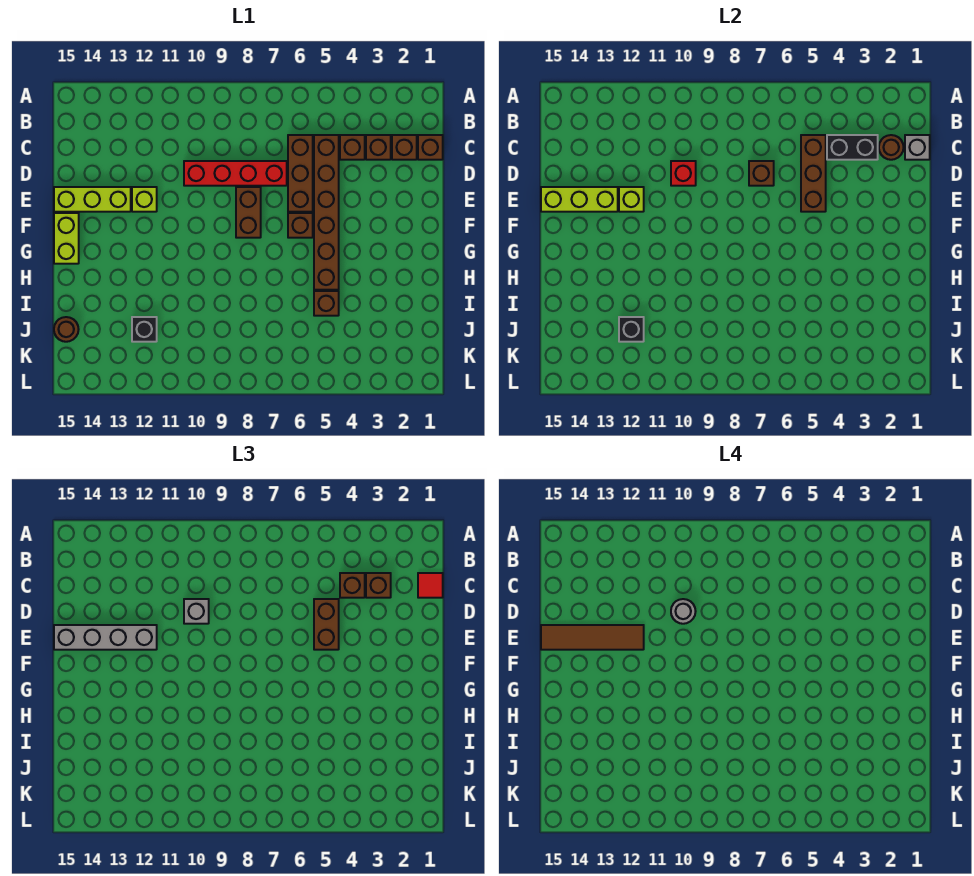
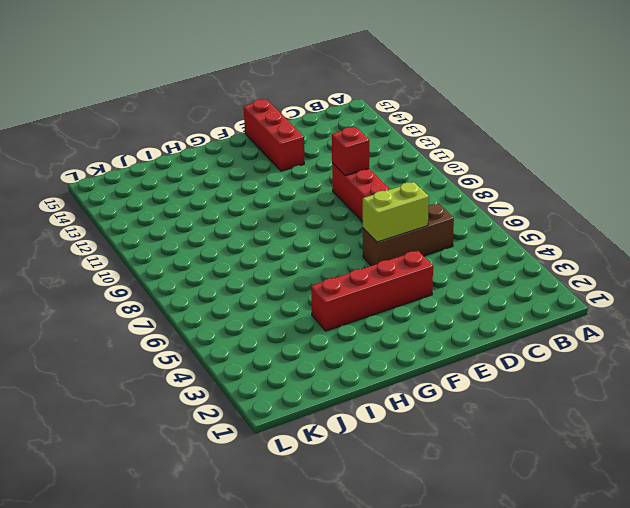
lime brick D6:E6 level 2 -> lime brick F15:G15 level 1
red brick E4:H4 level 1 -> none
red brick E13:E15 level 1 -> lime brick E13:E15 level 1
none -> brown brick C1 level 1
none -> brown brick C2 level 1
none -> brown brick C3 level 1
none -> brown brick C4 level 1

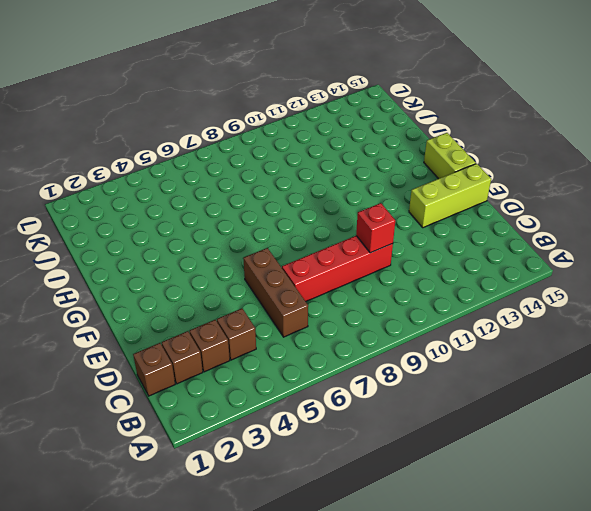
none -> brown brick C5:H5 level 1
none -> brown brick E8:F8 level 1
none -> lime brick E12 level 1
none -> brown brick F6 level 1

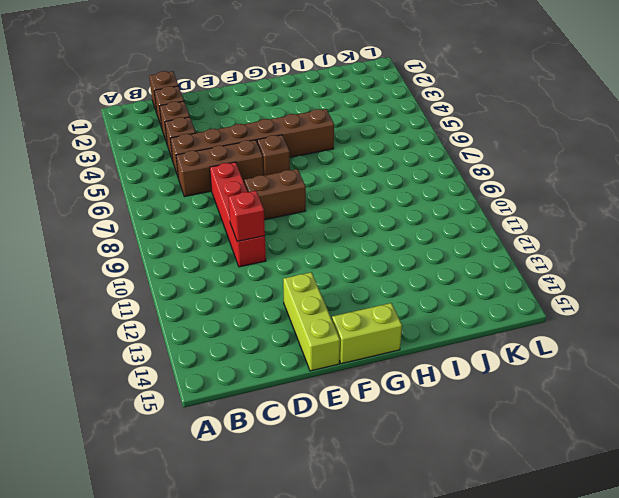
none -> lime brick E12 level 1
none -> brown brick I5 level 1
none -> black brick J12 level 1
none -> brown round brick J15 level 1

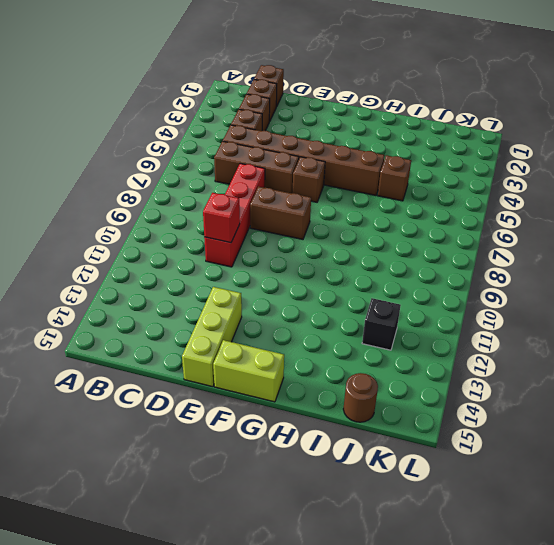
none -> lime brick E12 level 1
none -> grey brick C1 level 2
none -> brown round brick C2 level 2
none -> black brick C3:C4 level 2

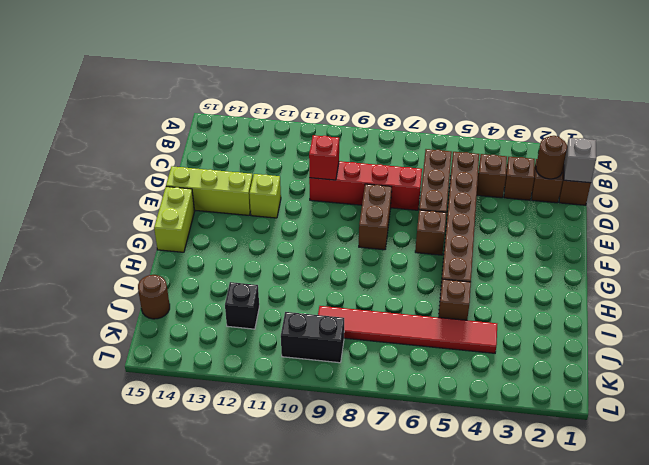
red tile J4:J9 level 1 -> none
black brick K9:K10 level 1 -> black brick C3:C4 level 2
none -> brown brick C5:E5 level 2
none -> brown brick D7 level 2
none -> lime brick E12 level 2
none -> lime brick E13:E15 level 2

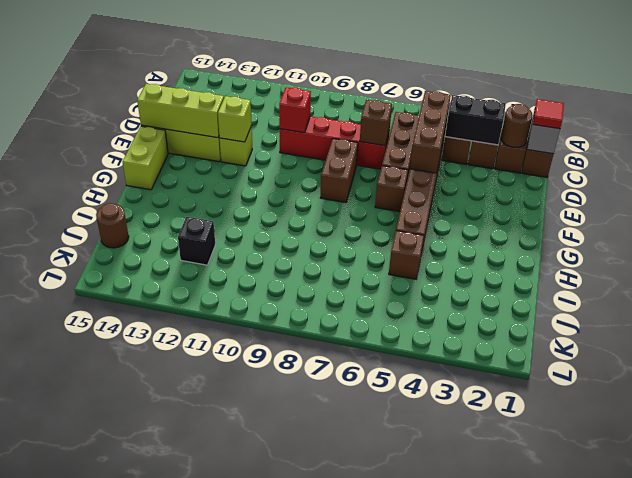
none -> black brick J12 level 2
none -> brown brick C3 level 3
none -> brown brick C4 level 3
none -> brown brick D5:E5 level 3

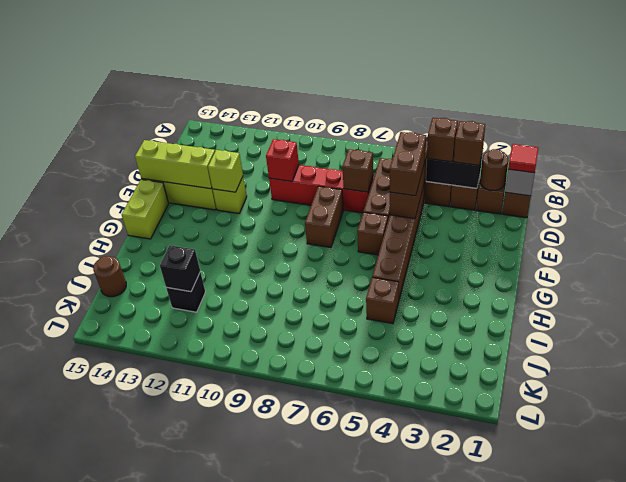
none -> grey brick D10 level 3
none -> grey brick E12:E15 level 3
none -> grey round brick D10 level 4
none -> brown tile E12:E15 level 4

